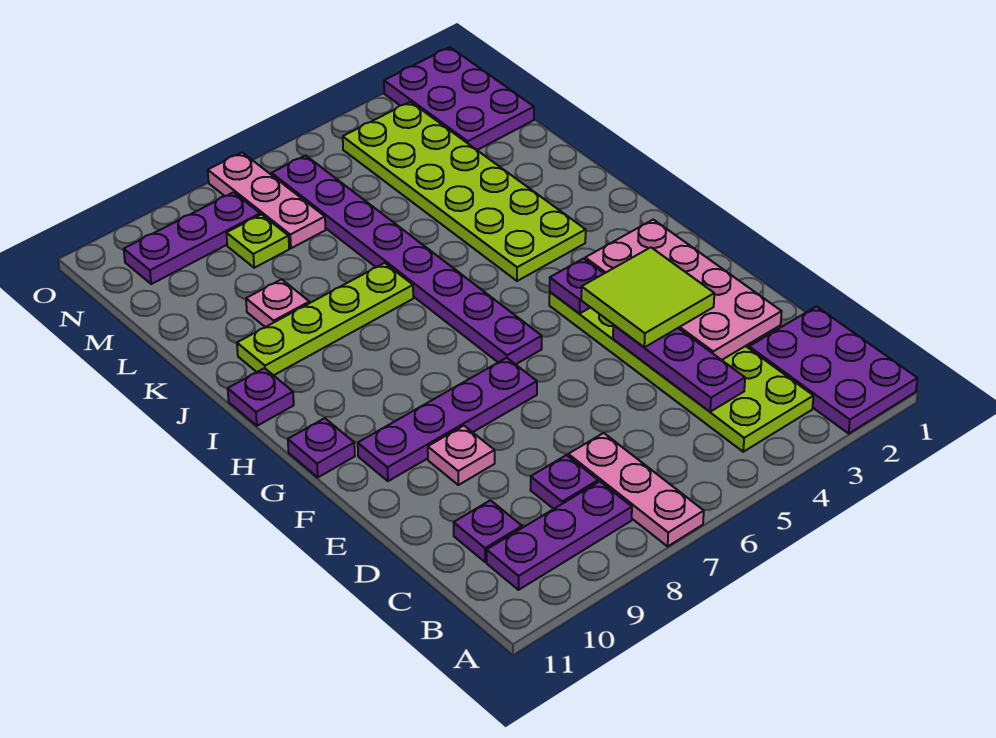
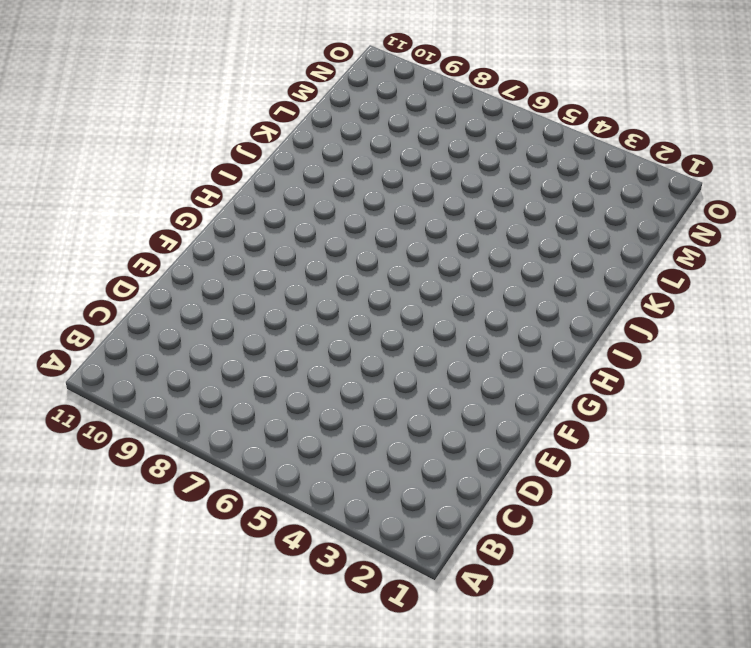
none -> purple plate A1:C2 level 1
none -> pink plate A7:C7 level 1
none -> lime plate B3:G4 level 1

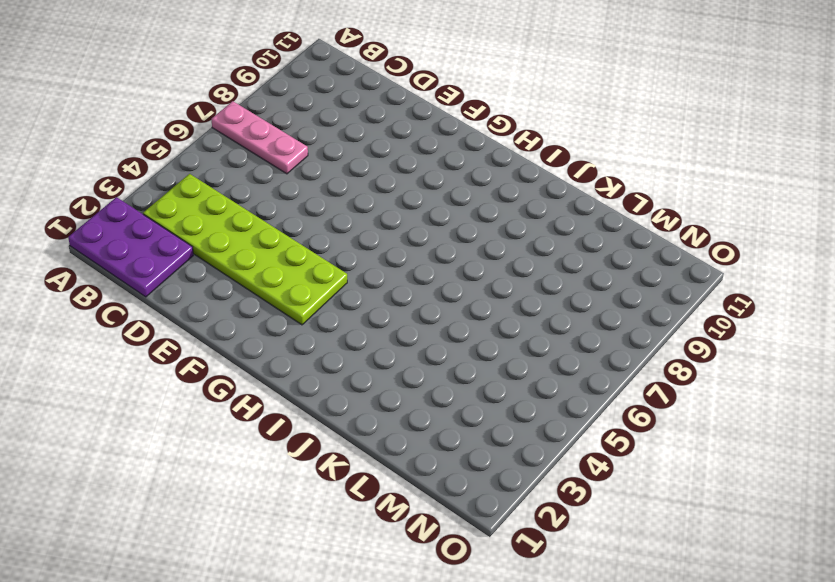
none -> purple plate B8:B10 level 1
none -> purple plate C8 level 1
none -> purple plate C10 level 1

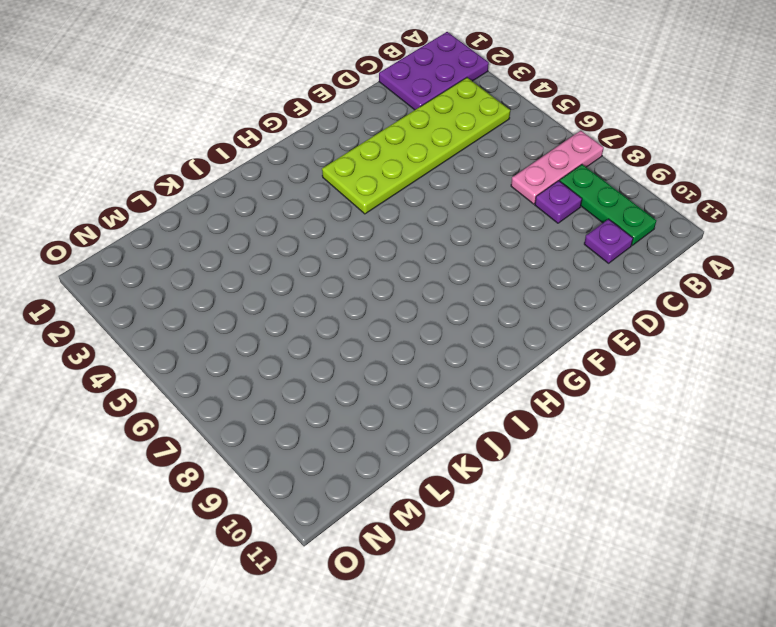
green plate B8:B10 level 1 -> purple plate B8:B10 level 1
none -> pink plate E9 level 1
none -> purple plate F7:F10 level 1
none -> purple plate G6:N6 level 1

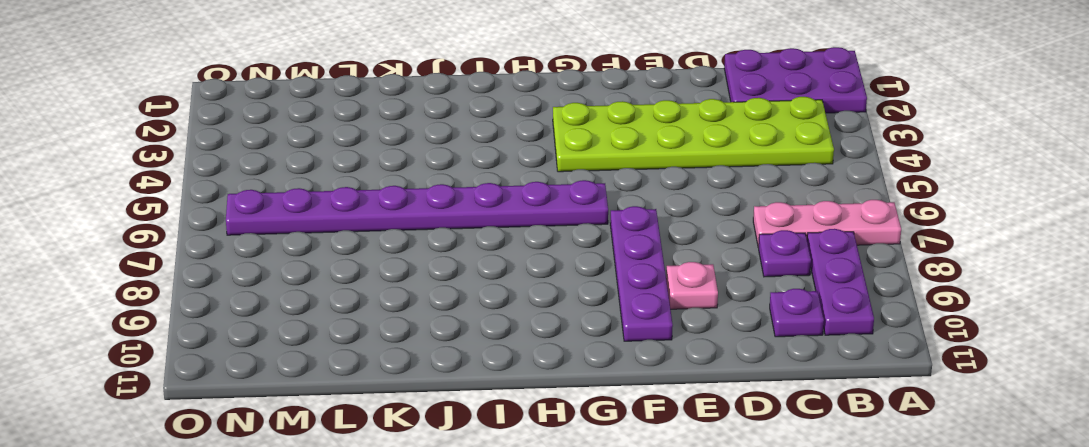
none -> purple plate G11 level 1
none -> lime plate I3:N4 level 1
none -> purple plate I11 level 1

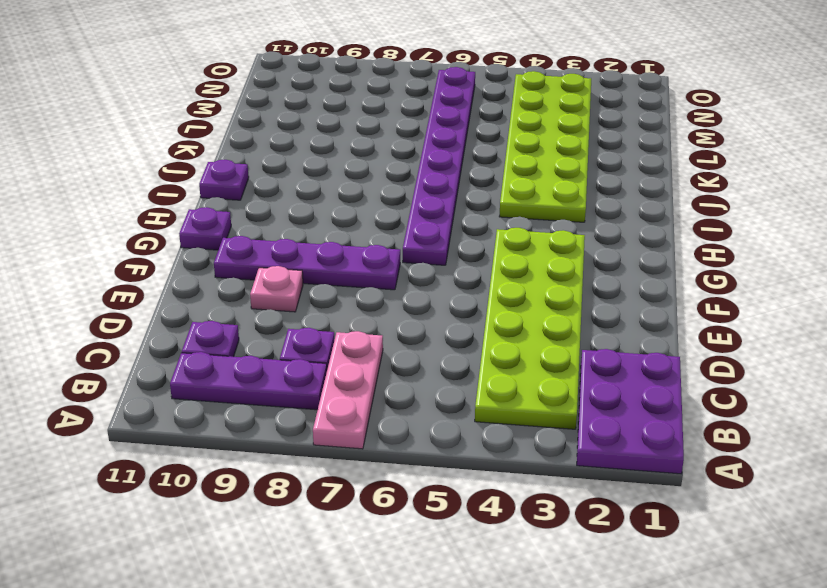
none -> lime plate J7:J10 level 1
none -> pink plate K9 level 1
none -> purple plate M1:O2 level 1

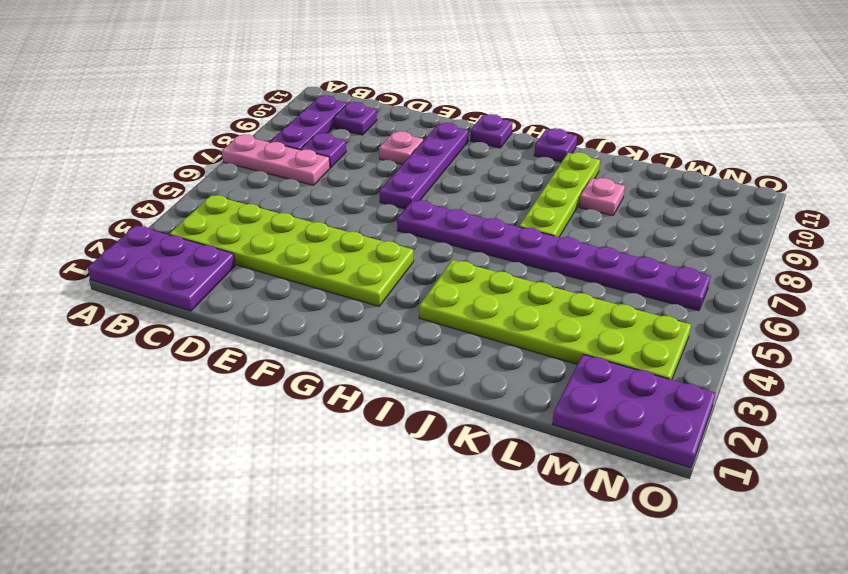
none -> pink plate M7:O7 level 1
none -> lime plate M8 level 1
none -> purple plate N8:N10 level 1

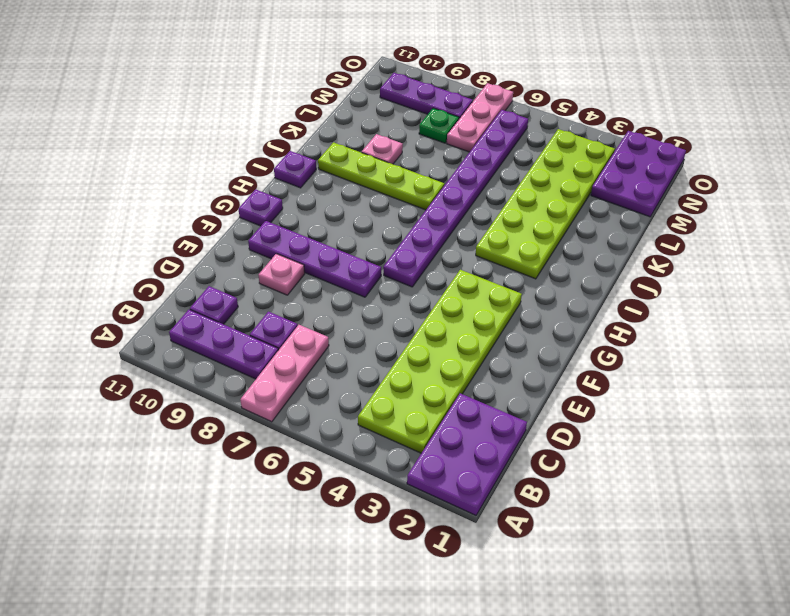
green plate M8 level 1 -> lime plate M8 level 1
none -> purple plate C4:E4 level 2
none -> pink plate D2:G3 level 2
none -> purple plate G4 level 2

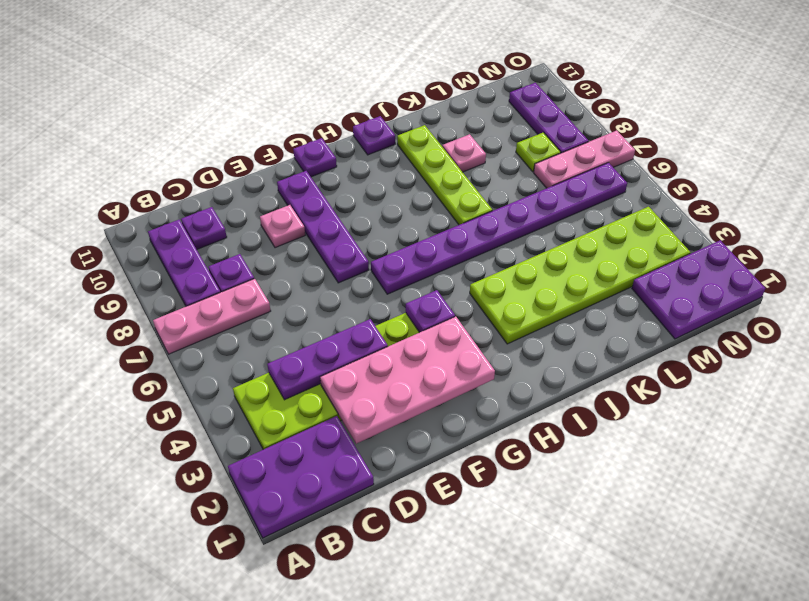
none -> lime tile E3:F4 level 3

